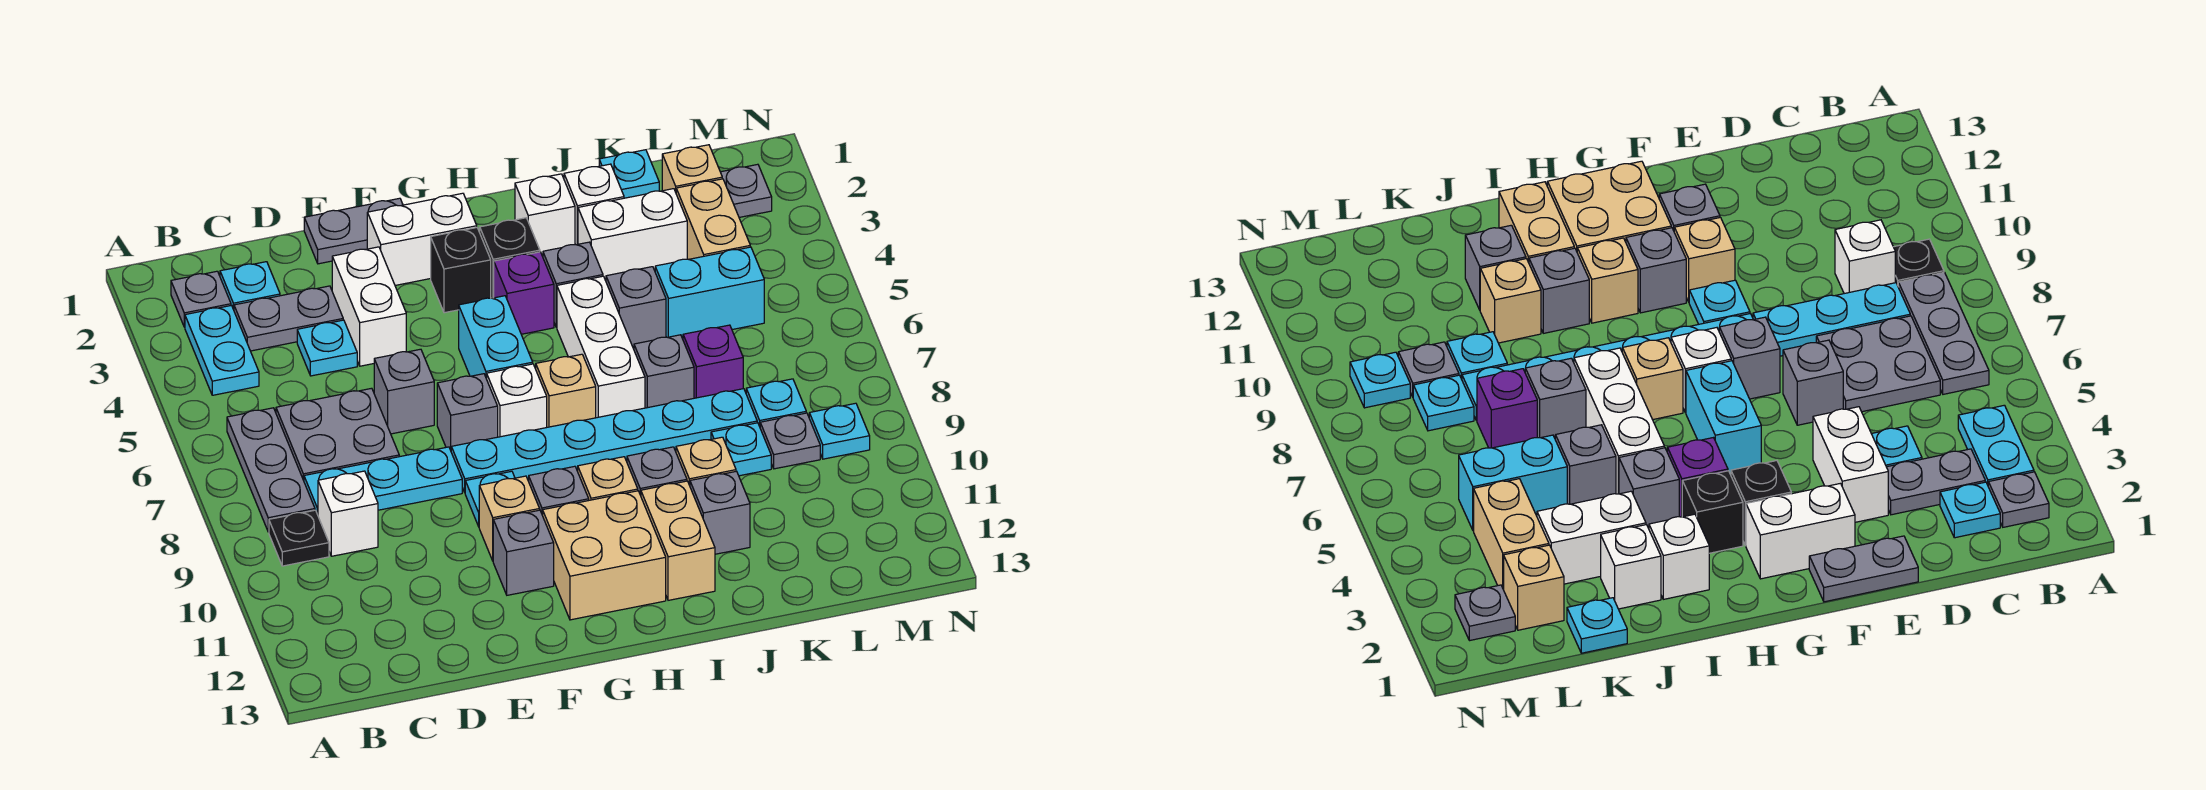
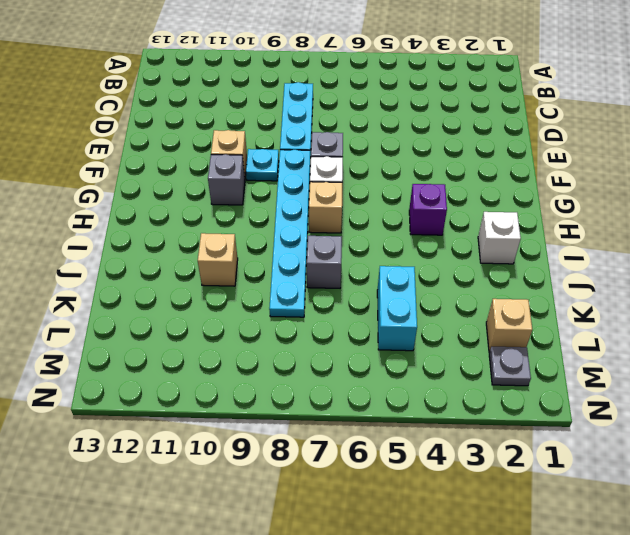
none -> grey plate B2 level 1
none -> cyan plate B3:B4 level 1
none -> grey plate B6:B8 level 1
none -> black plate B9 level 1

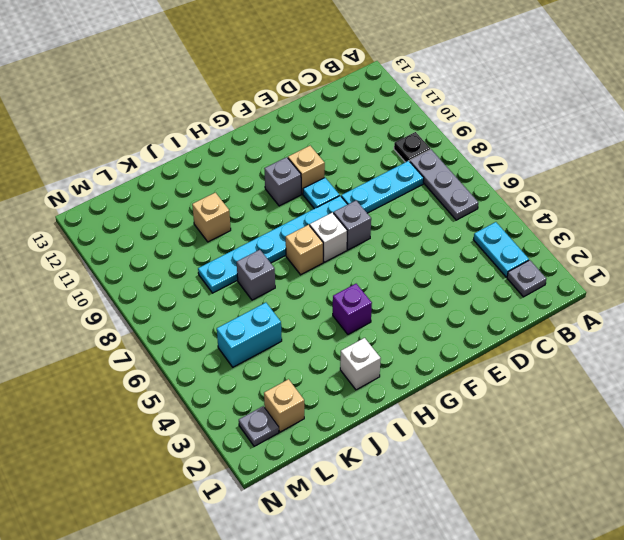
none -> cyan plate C2 level 1
none -> grey plate C3:D3 level 1
none -> grey plate C6:D7 level 1
none -> white brick C9 level 1

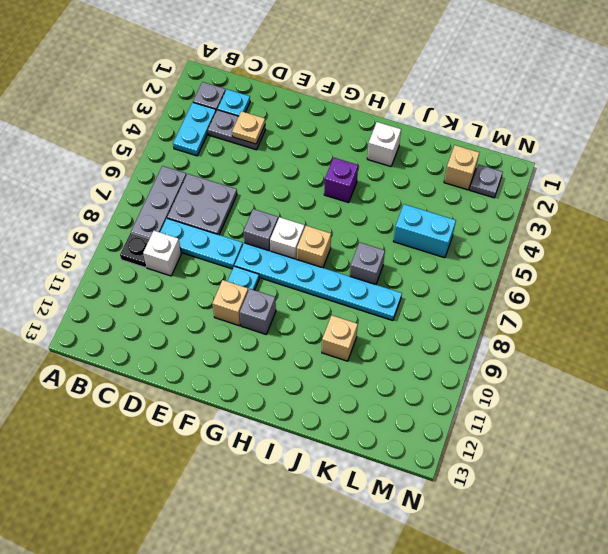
tan plate D3 level 2 -> none
none -> cyan plate D4 level 1
none -> grey plate E1:F1 level 1
none -> white brick E3:E4 level 1
none -> grey brick E6 level 1

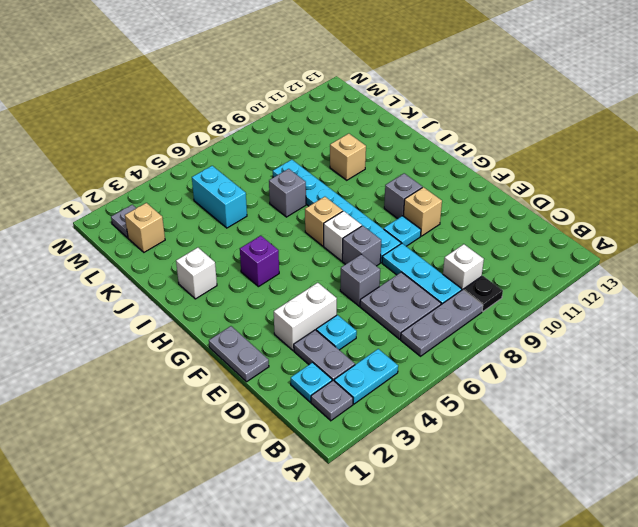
none -> white brick F2:G2 level 1
none -> grey brick F11 level 1
none -> black brick G3 level 1
none -> cyan brick G5:G6 level 1

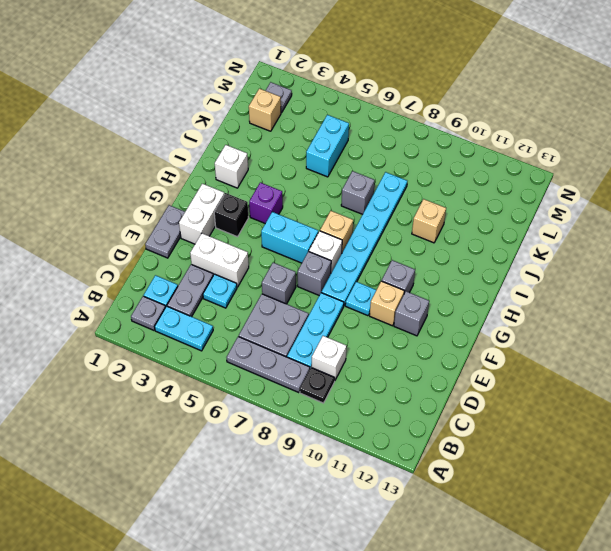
none -> tan brick G11:H12 level 1
none -> black brick H3 level 1
none -> tan brick H10 level 1
none -> grey brick I4 level 1

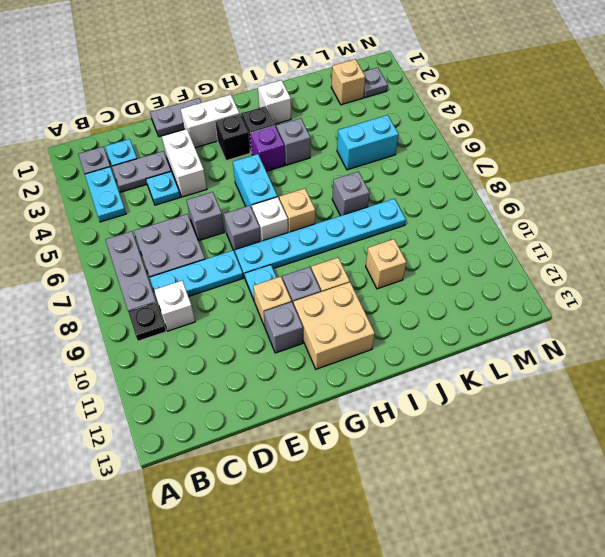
none -> white brick I5:I7 level 1
none -> grey brick I10 level 1
none -> tan brick I11:I12 level 1
none -> white brick J2 level 1

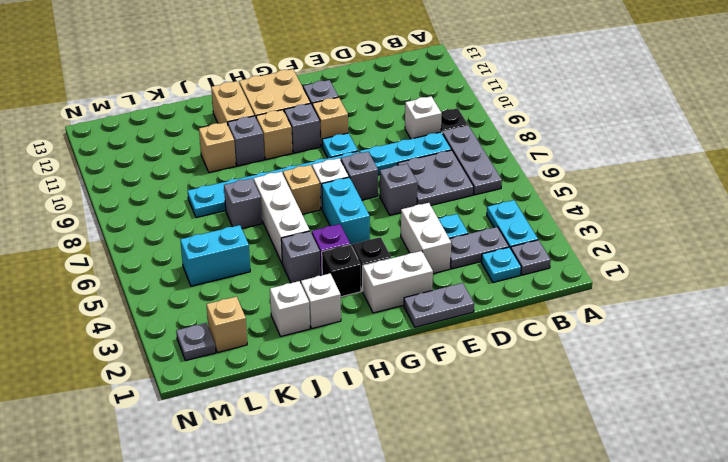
none -> white brick J3:K3 level 1
none -> grey brick J5 level 1
none -> grey brick J11 level 1
none -> cyan plate K1 level 1

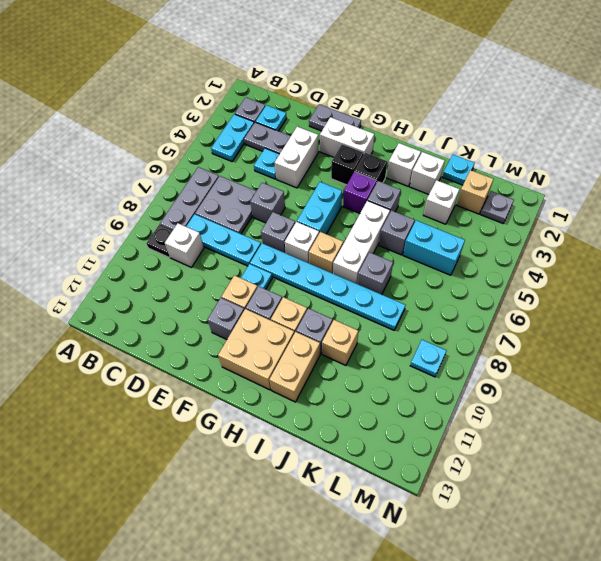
white brick K3 level 1 -> white brick J3:K3 level 1
none -> grey brick J11 level 1
none -> purple brick K7 level 1
none -> cyan plate K9 level 1
none -> tan brick L3:L4 level 1

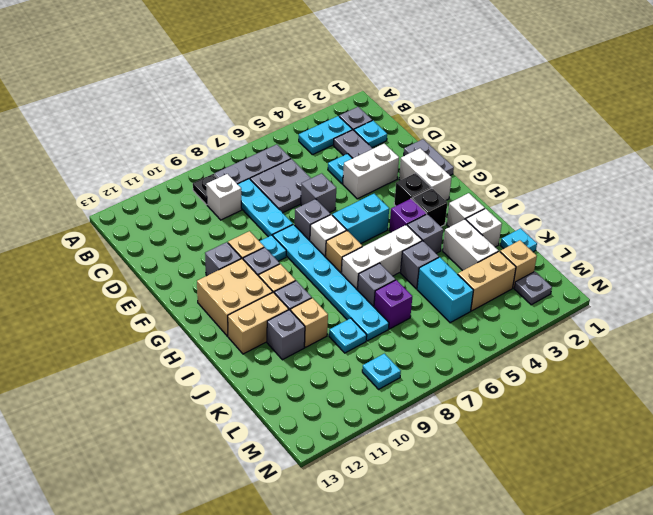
none -> cyan plate L8 level 1
none -> grey plate L9 level 1

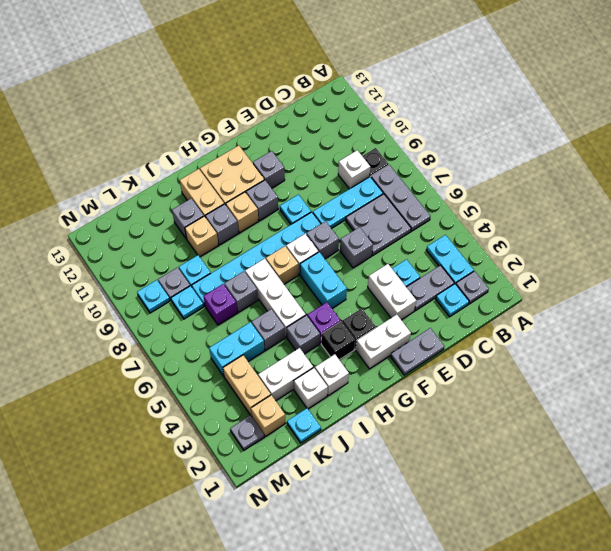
none -> tan brick F10 level 1

